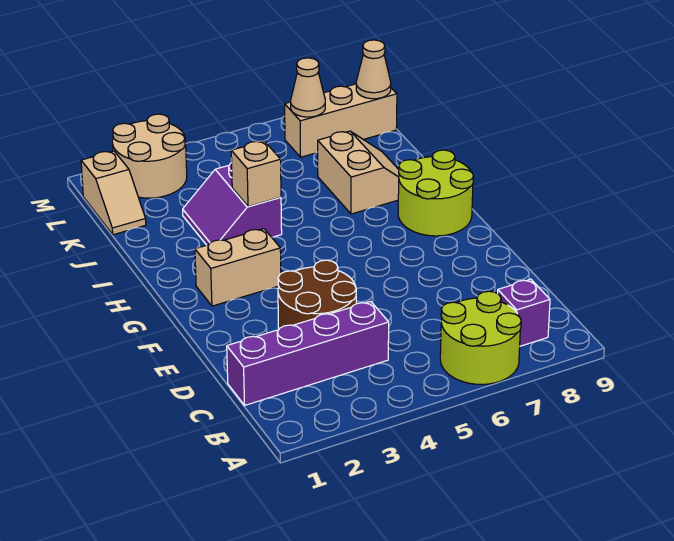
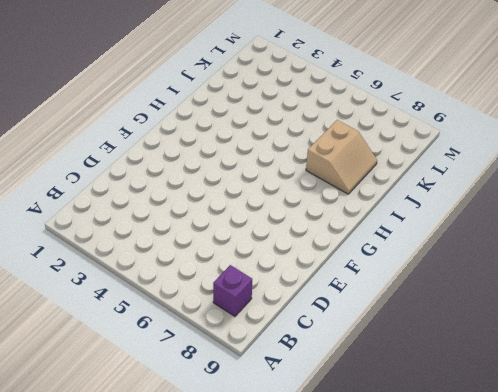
none -> lime round brick A6:B7 level 1
none -> purple brick C1:C4 level 1
none -> brown round brick D3:E4 level 1

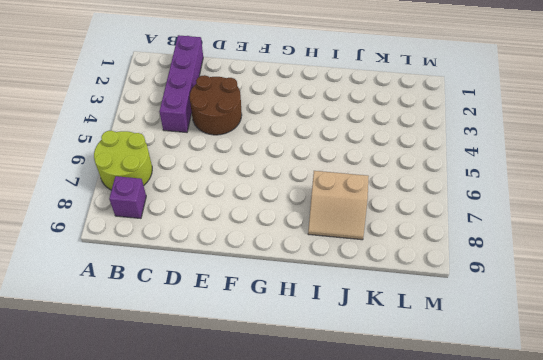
none -> tan brick G2:G3 level 1
none -> lime round brick G8:H9 level 1
none -> purple slope I3:J4 level 1 top 4

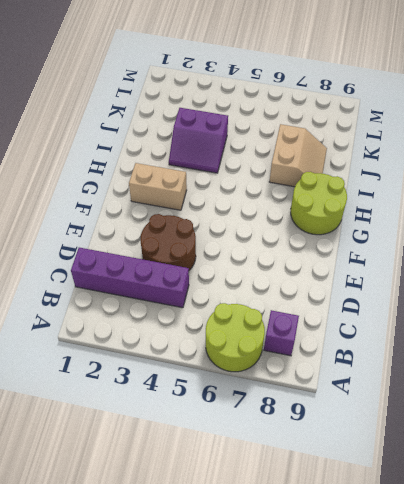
purple slope I3:J4 level 1 top J -> purple slope I3:J4 level 1 top 4
none -> tan slope K1:L1 level 1 top L
none -> tan round brick L2:M3 level 1
none -> tan brick L7:L9 level 1

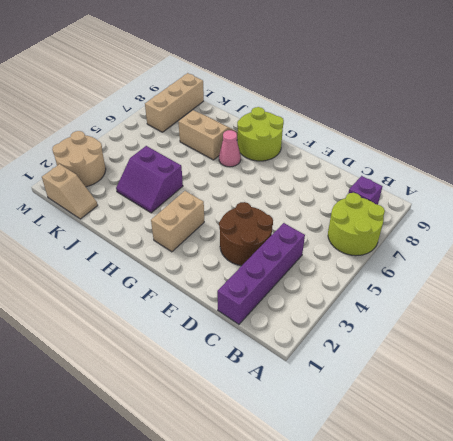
pink cone H7 level 1 -> none
none -> tan brick I4 level 2
none -> tan cone L7 level 2
none -> tan cone L9 level 2

